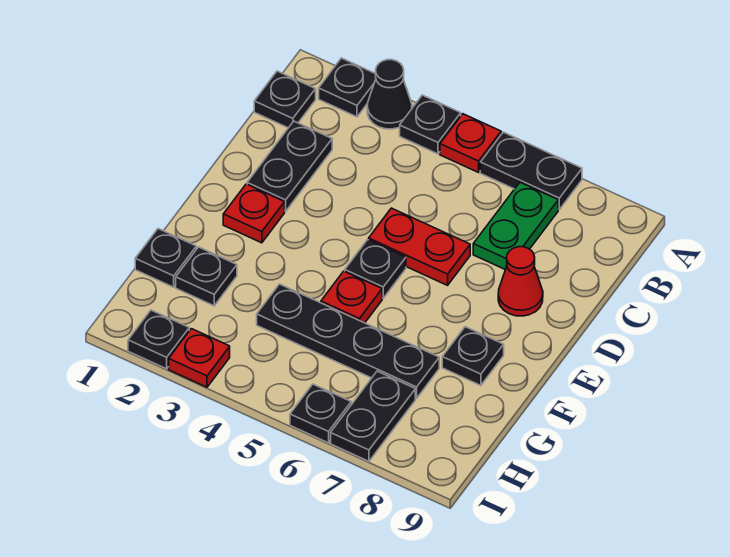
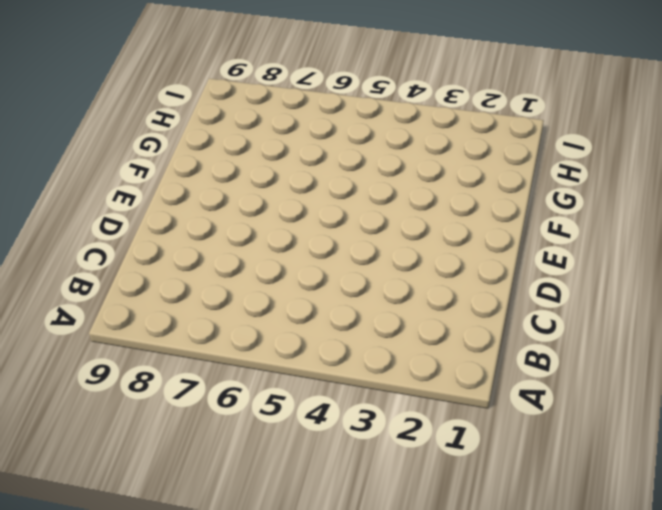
none -> black plate A2 level 1
none -> black cone A3 level 1
none -> black plate A4 level 1

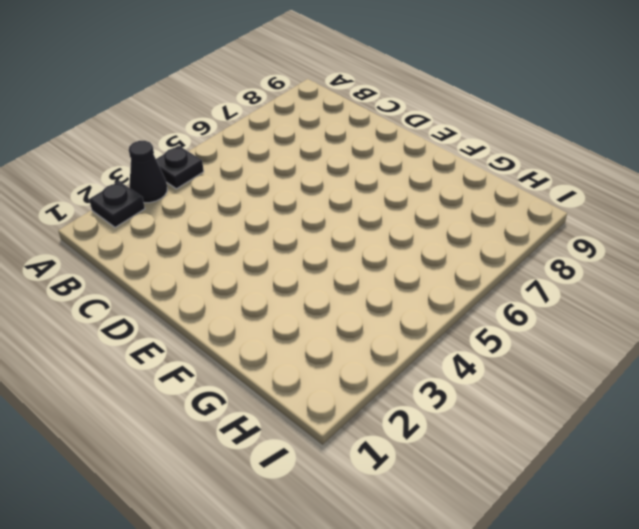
none -> red plate A5 level 1
none -> black plate A6:A7 level 1
none -> black plate B1 level 1

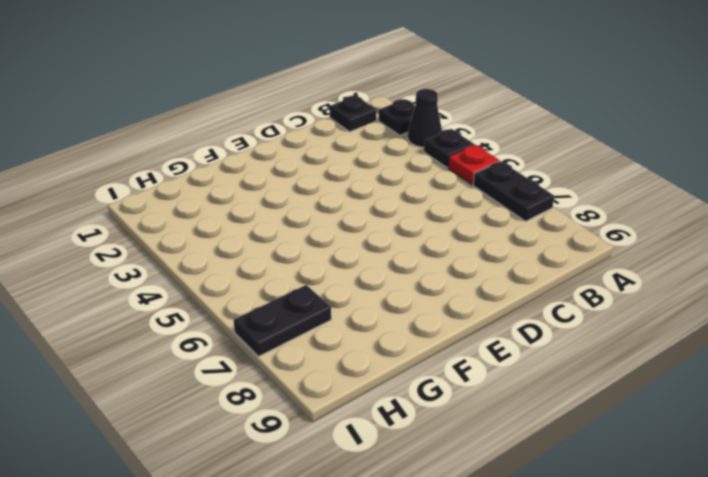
none -> green plate B7:C7 level 1
none -> black plate C2:D2 level 1
none -> red plate D5:D6 level 1

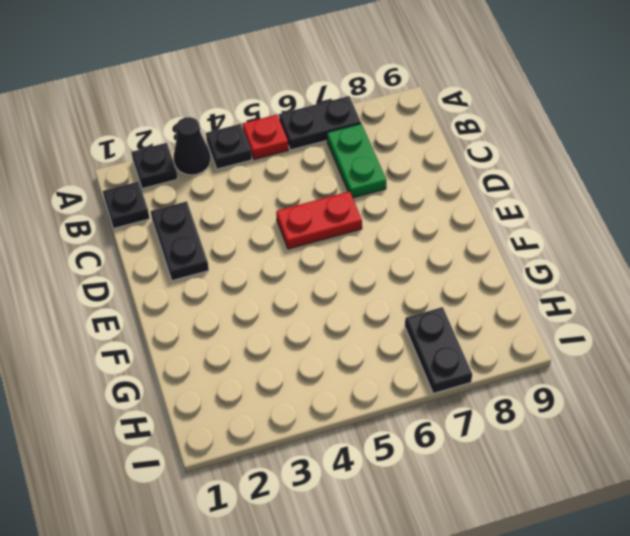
none -> red cone D8 level 1
none -> red plate E2 level 1
none -> black plate E5 level 1

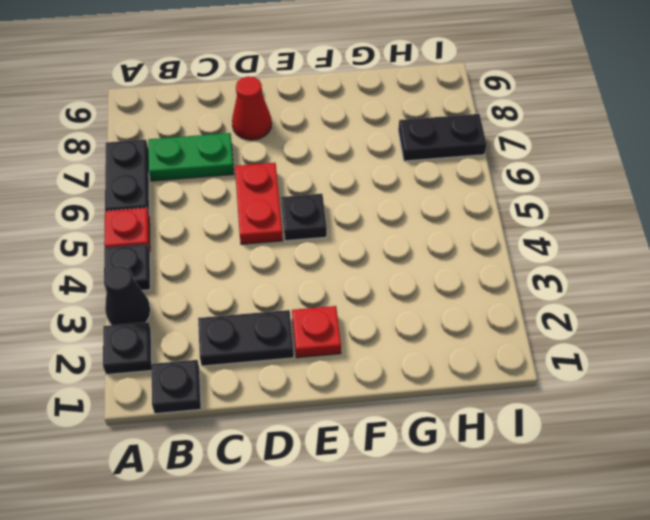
none -> red plate F5 level 1
none -> black plate F8 level 1
none -> black plate G1 level 1

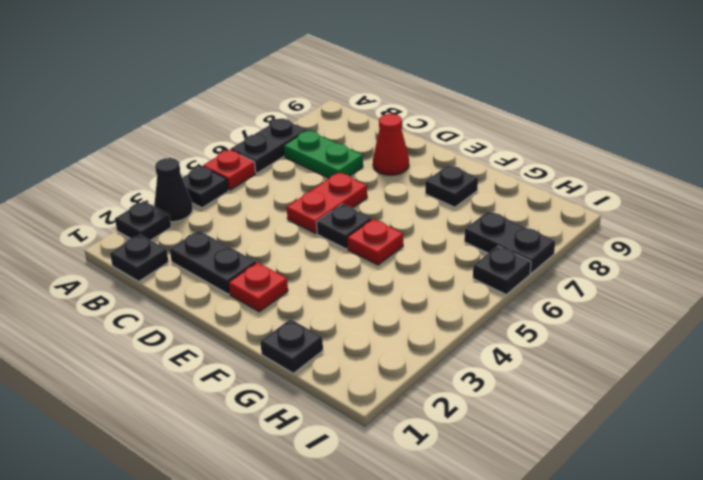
none -> black plate G2 level 1
none -> black plate G4:G7 level 1
none -> black plate I2 level 1

